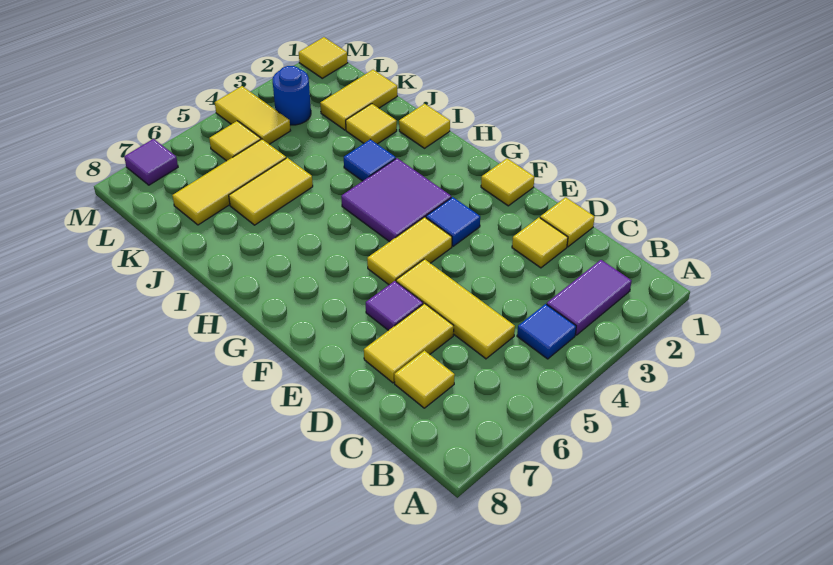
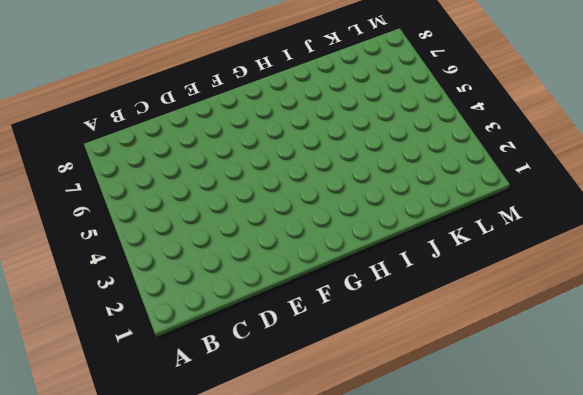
none -> purple tile B2:B3 level 1
none -> blue tile B4 level 1
none -> yellow tile C5:E5 level 1

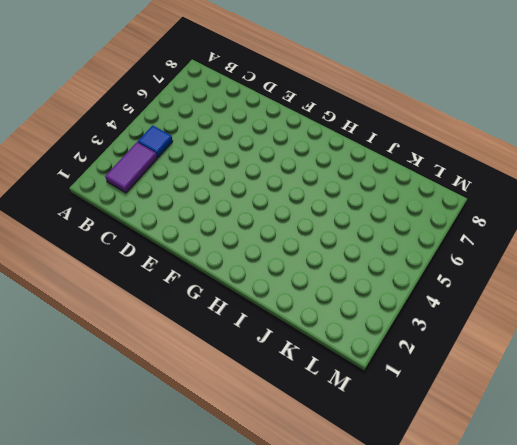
none -> yellow tile C5:E5 level 1
none -> yellow tile C7 level 1
none -> yellow tile D1 level 1

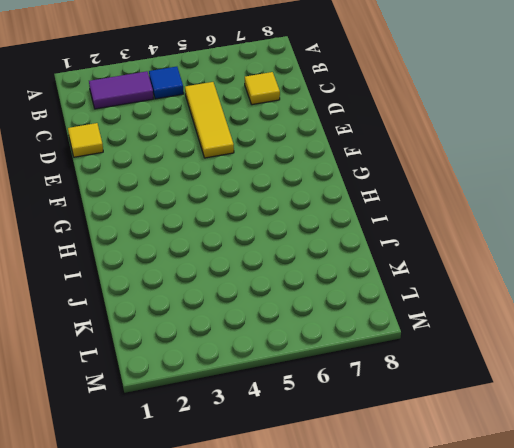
none -> yellow tile D2 level 1
none -> yellow tile D6:D7 level 1
none -> purple tile E6 level 1

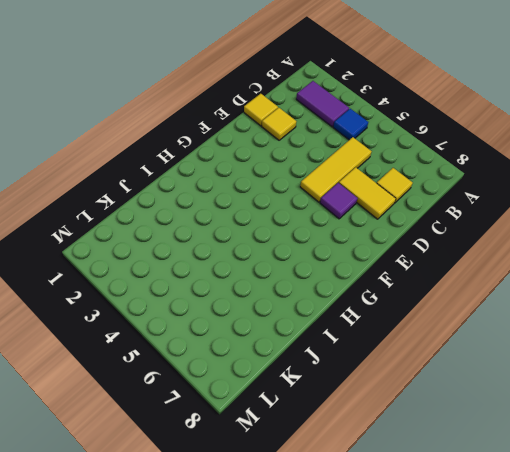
none -> yellow tile F1 level 1
none -> blue tile F3 level 1
none -> yellow tile F4:F5 level 1

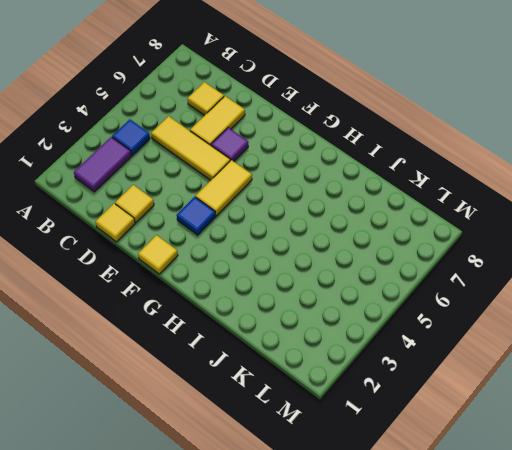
none -> purple tile G3:H4 level 1
none -> yellow tile I1 level 1
none -> blue tile I3 level 1

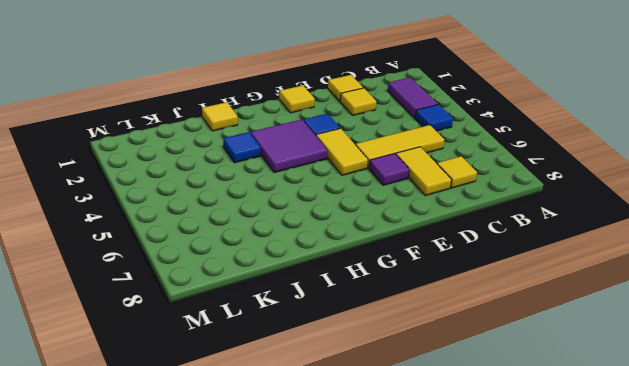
none -> yellow tile J2 level 1
none -> yellow tile J5:J6 level 1
none -> yellow tile K1:K2 level 1

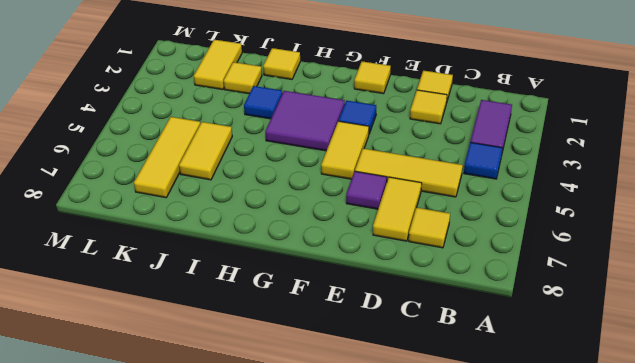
none -> blue round brick L3 level 1
none -> yellow tile L4:M4 level 1
none -> yellow tile L5 level 1

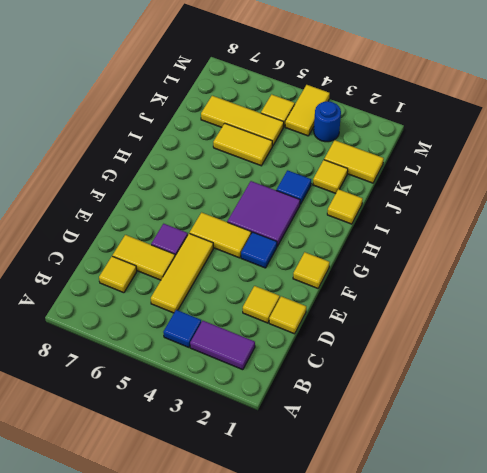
none -> yellow tile M1 level 1
none -> purple tile M7 level 1

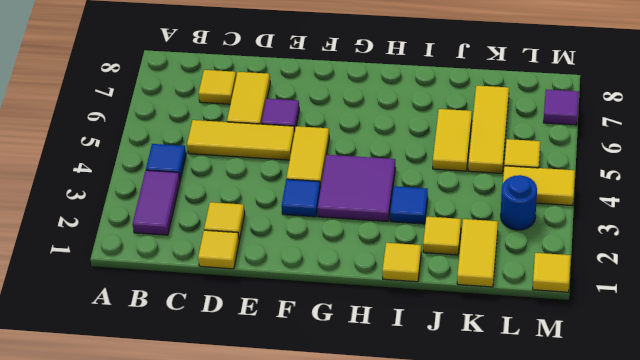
none -> yellow tile F1 level 1

